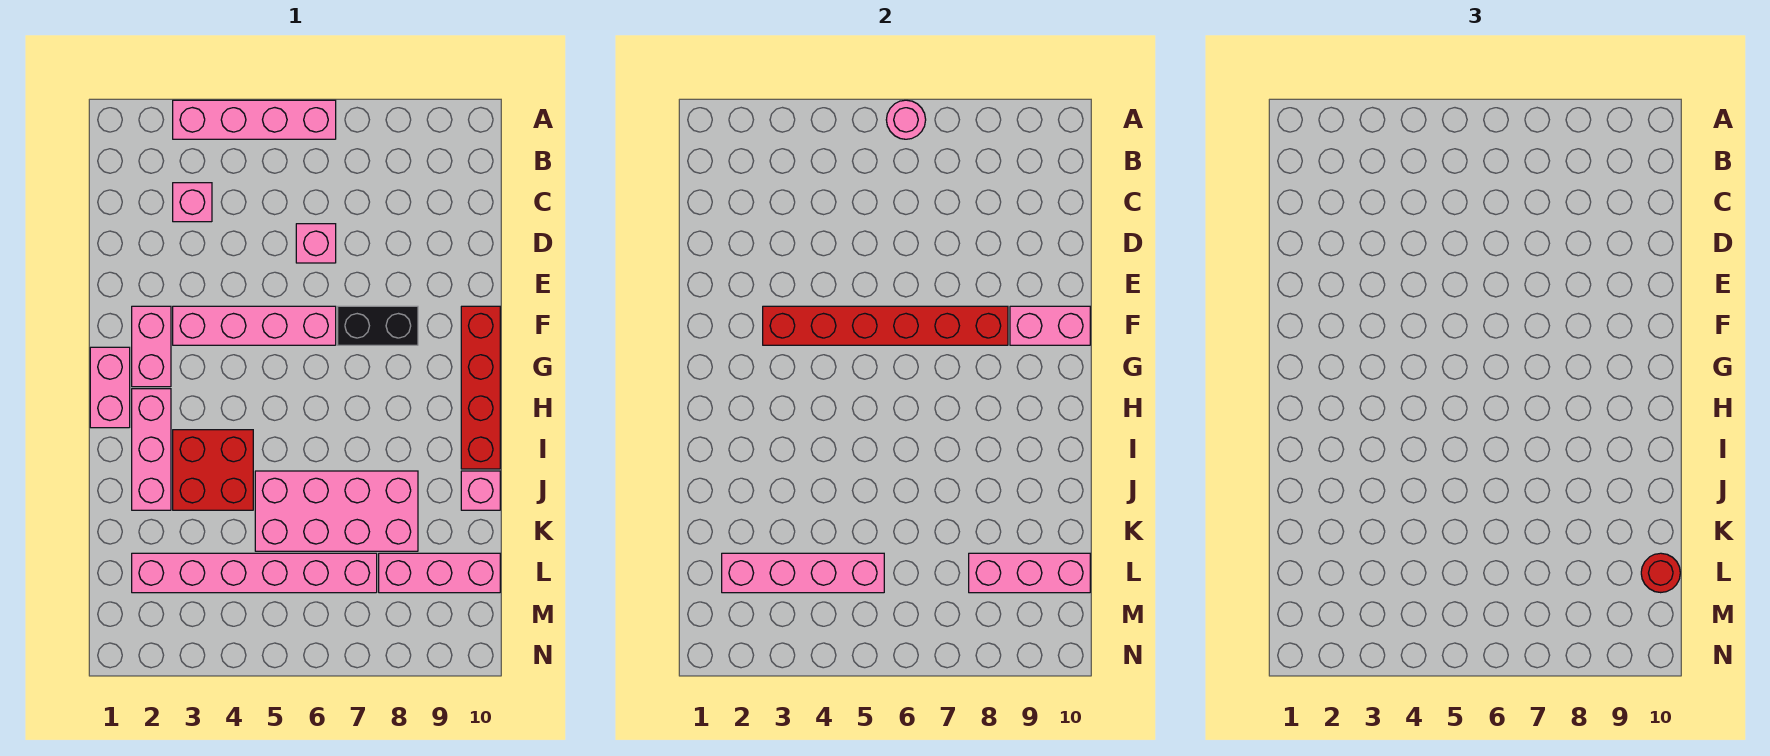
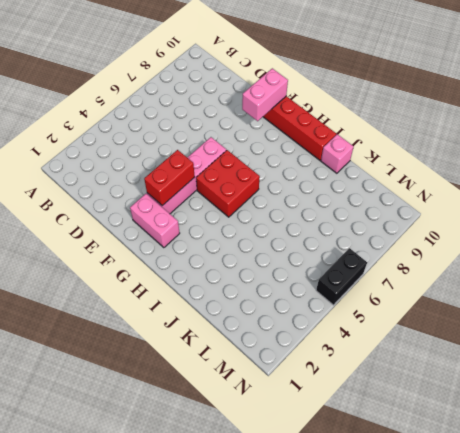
red brick F3:F4 level 2 -> red brick F3:F8 level 2
red brick G5:H6 level 1 -> red brick I3:J4 level 1
black brick N5:N6 level 1 -> black brick F7:F8 level 1
none -> pink brick A3:A6 level 1
none -> pink brick C3 level 1
none -> pink brick D6 level 1

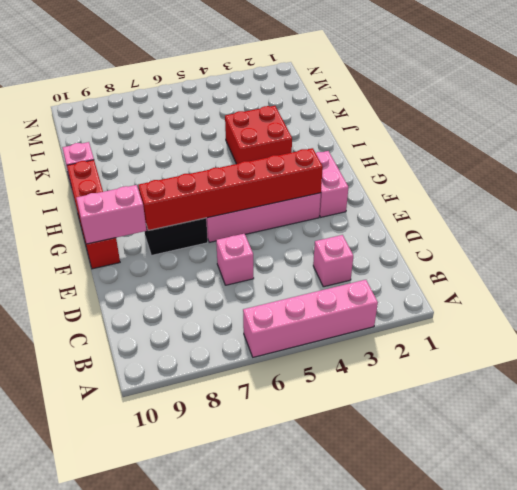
none -> pink brick G1:H1 level 1
none -> pink brick H2:J2 level 1
none -> pink brick J5:K8 level 1

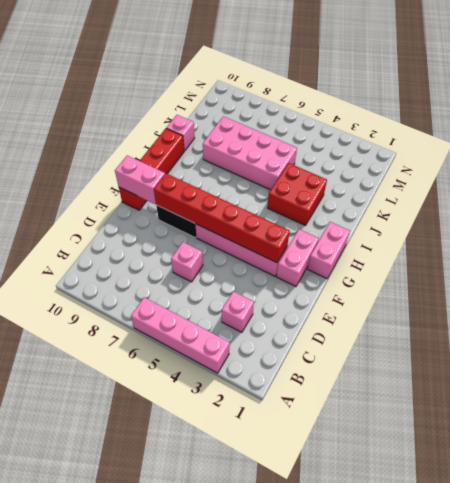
none -> pink brick H2:J2 level 1
none -> pink brick L2:L7 level 1
none -> pink brick L8:L10 level 1

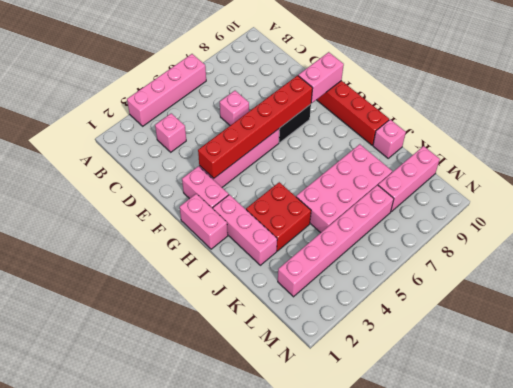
none -> pink round brick A6 level 2
none -> pink brick L2:L5 level 2
none -> pink brick L8:L10 level 2

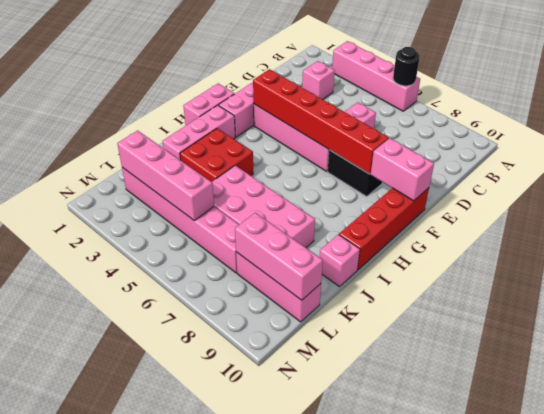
black round brick A6 level 2 -> pink round brick A6 level 2
none -> red round brick L10 level 3

